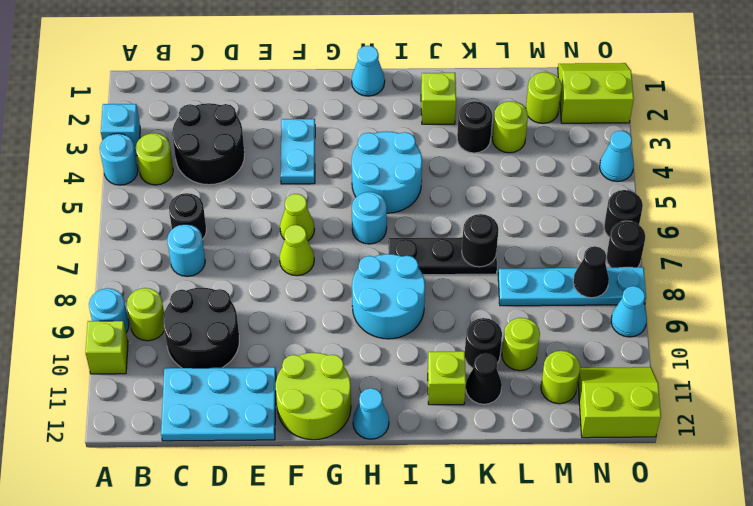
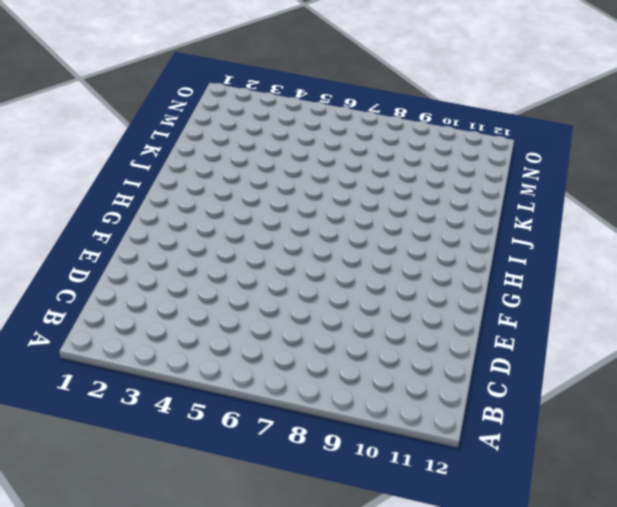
none -> cyan brick A3 level 1
none -> cyan round brick A4 level 1
none -> cyan round brick A9 level 1
none -> lime brick A10 level 1

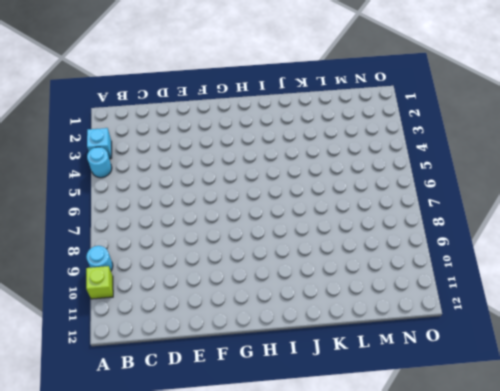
none -> lime round brick B4 level 1
none -> lime round brick B9 level 1
none -> black round brick C3:D4 level 1
none -> black round brick C6 level 1

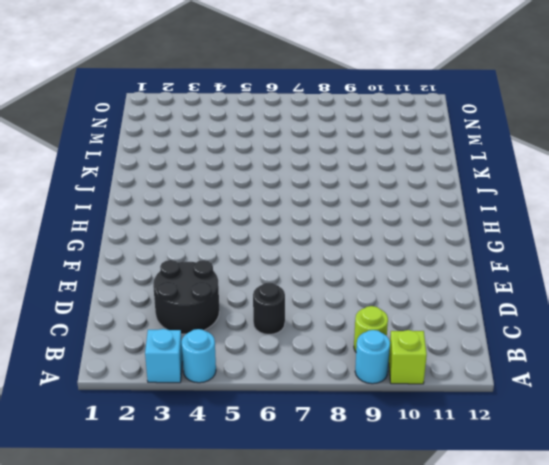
none -> lime round brick B4 level 1
none -> cyan round brick C7 level 1
none -> black round brick C9:D10 level 1
none -> cyan plate C11:E12 level 1

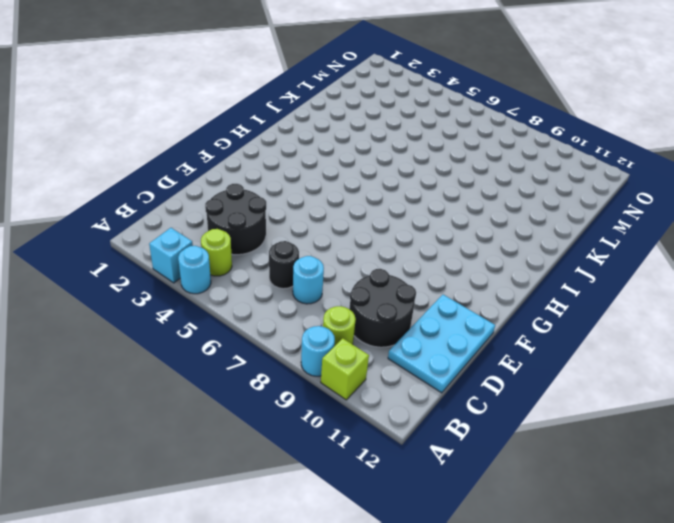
none -> cyan plate F3:F4 level 1
none -> lime cone F6 level 1
none -> lime cone F7 level 1
none -> lime round brick F11:G12 level 1

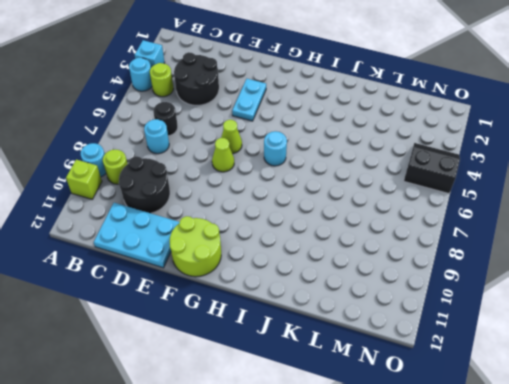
black slope N4:O5 level 1 top 5 -> cyan cone O4 level 1
none -> cyan cone H1 level 1
none -> cyan round brick H4:I5 level 1
none -> cyan round brick H8:I9 level 1
none -> cyan cone H12 level 1

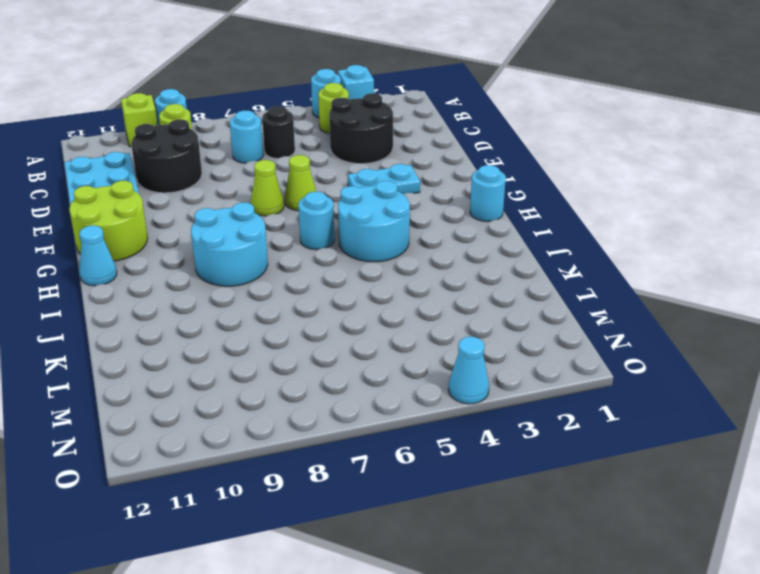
cyan round brick H1 level 1 -> cyan cone H1 level 1
none -> black plate I7:K7 level 1
none -> lime brick J2 level 1
none -> lime brick J11 level 1
none -> black round brick K3 level 1

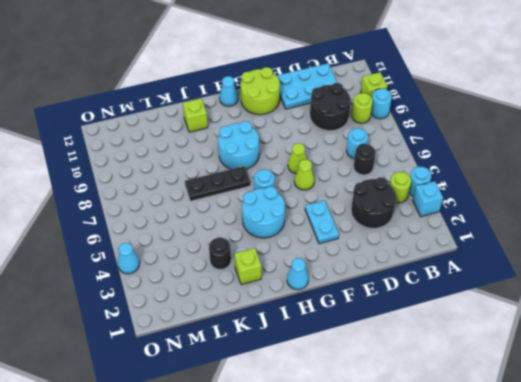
none -> black round brick K10 level 1
none -> black cone K11 level 1
none -> lime round brick L3 level 1
none -> cyan plate L8:O8 level 1

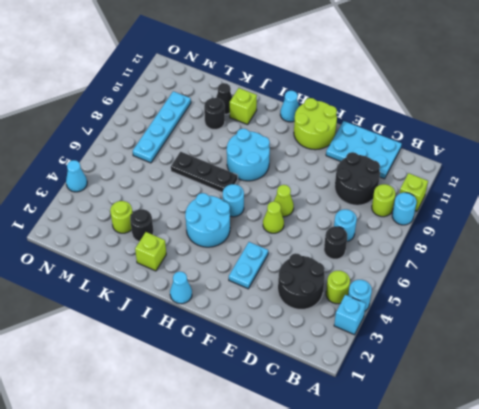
cyan plate M7:M10 level 1 -> cyan plate L8:O8 level 1
none -> lime round brick L10 level 1
none -> lime round brick M2 level 1
none -> lime round brick M11 level 1
none -> lime slope N1:O2 level 1 top 2

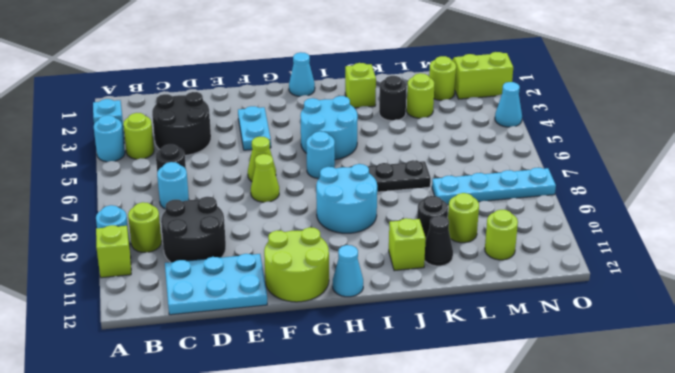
none -> lime slope N11:O12 level 1 top 12
none -> black round brick O6 level 1
none -> black round brick O7 level 1
none -> cyan cone O9 level 1

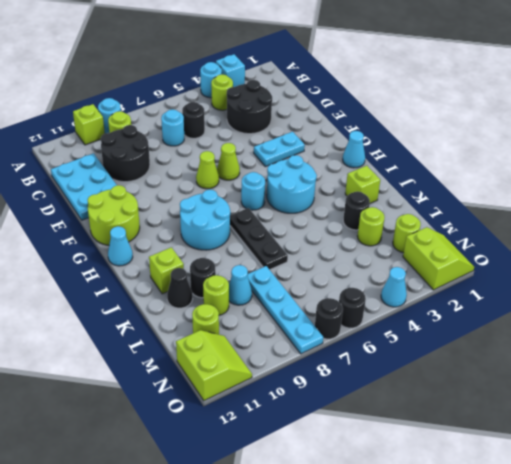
cyan cone L9 level 1 -> cyan cone O9 level 1
none -> black round brick K7 level 2
none -> black cone N8 level 2

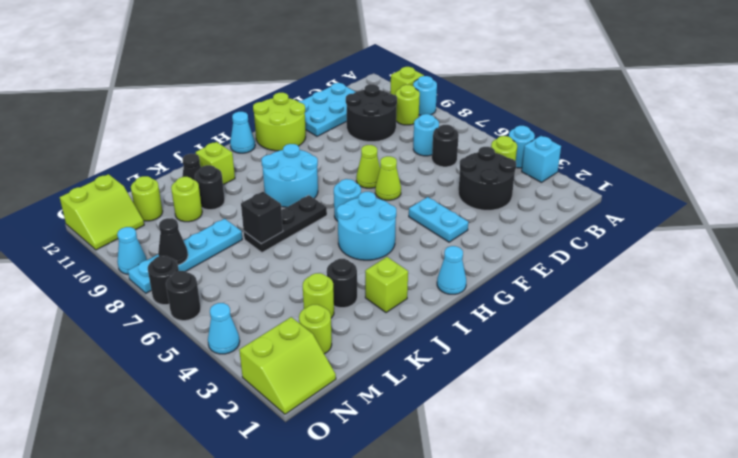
black brick K7 level 2 -> black round brick K7 level 2

